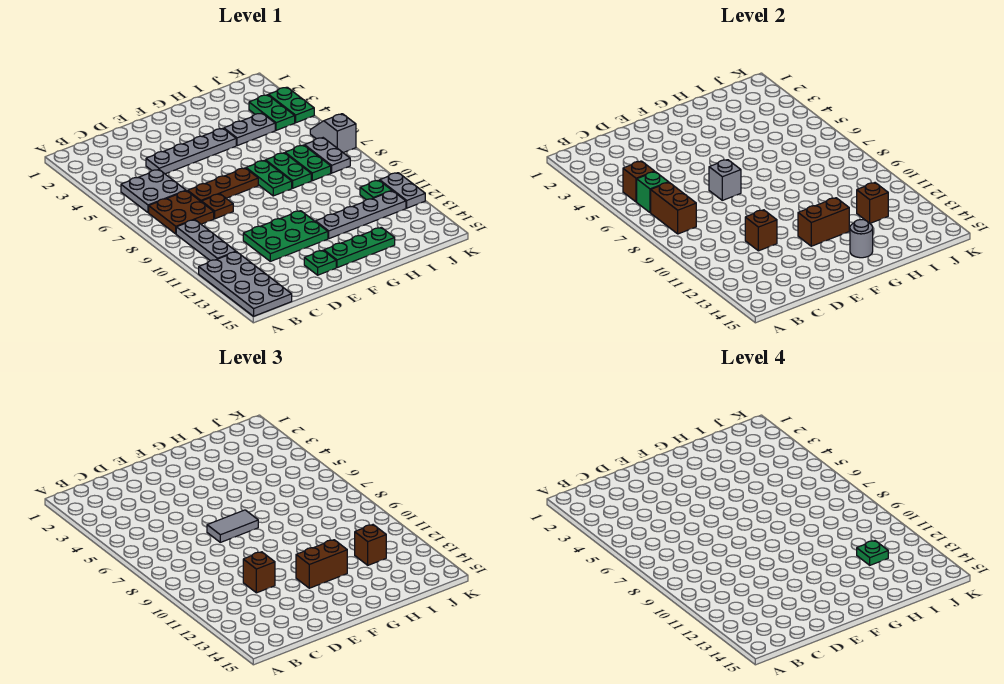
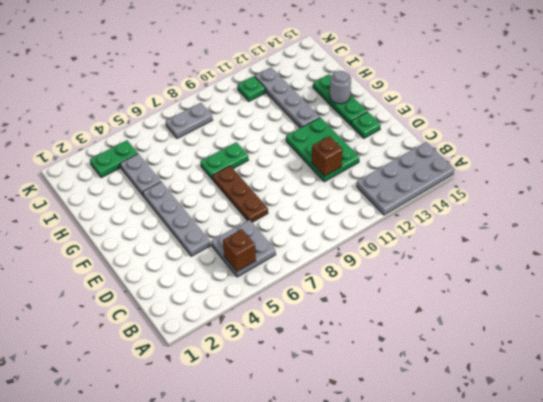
none -> brown plate B7:C8 level 1
none -> grey plate B9:B11 level 1
none -> brown plate D8 level 1
none -> green plate H7:H8 level 1

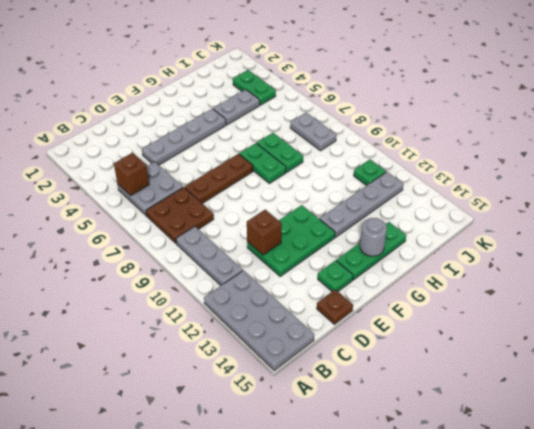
brown plate D15 level 1 -> brown plate D8 level 1
none -> green plate I7:I8 level 1
none -> green plate K3:K4 level 1
none -> grey slope K6:K7 level 1 top 7
none -> grey plate K11:K12 level 1

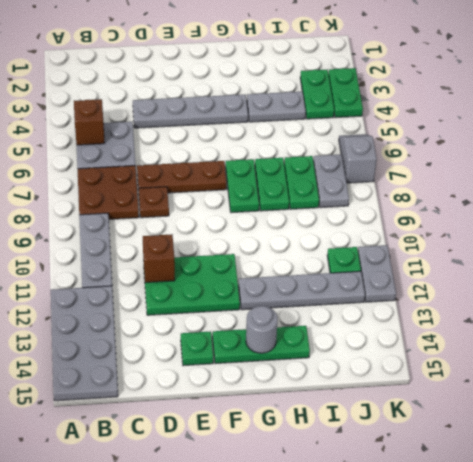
none -> green brick B6 level 2
none -> brown brick B7:B8 level 2
none -> grey brick E7 level 2
none -> brown brick F12:G12 level 2

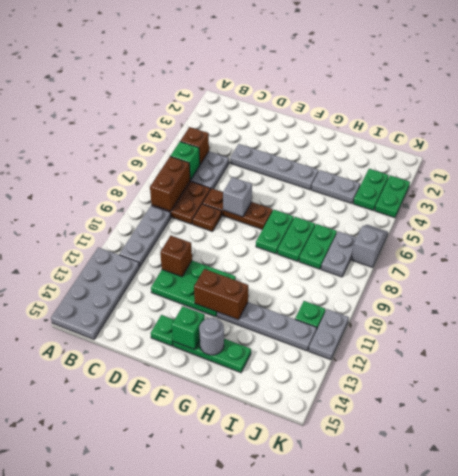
green brick F14 level 2 -> none
none -> brown brick I12 level 2
none -> brown brick D11 level 3
none -> grey tile E7:F7 level 3
none -> brown brick F12:G12 level 3

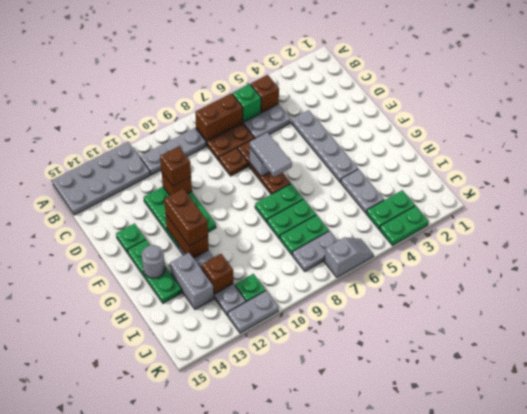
grey brick H13:I13 level 1 -> none
none -> brown brick I12 level 3
none -> green plate I12 level 4

